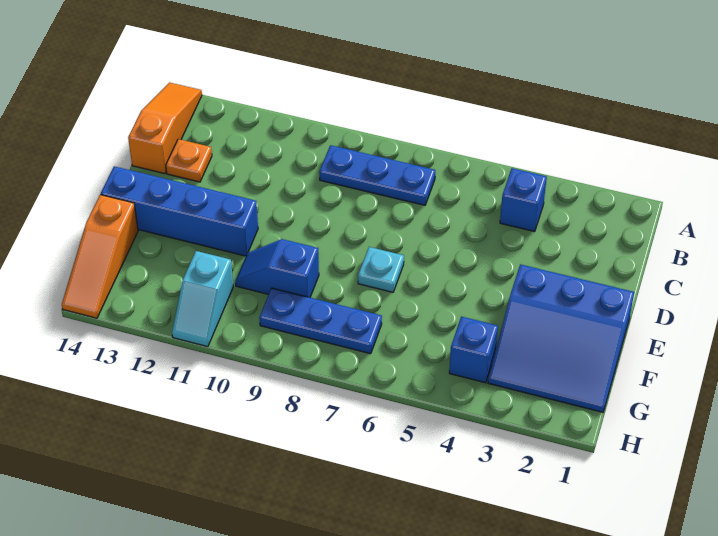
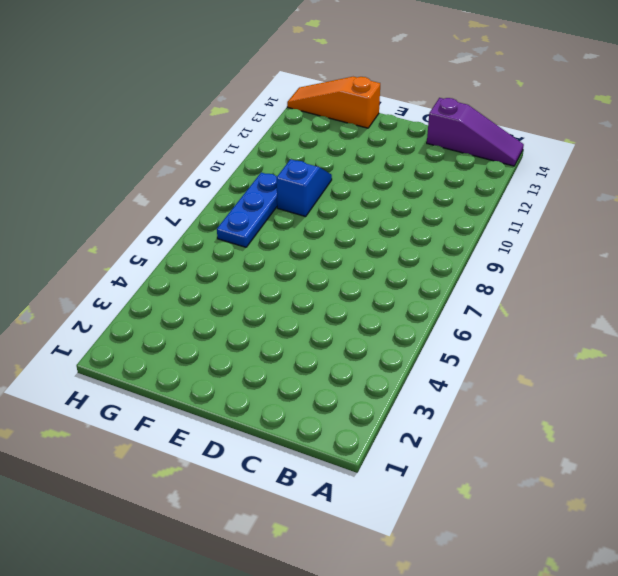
purple slope A14:C14 level 1 top C -> orange slope A14:C14 level 1 top C
none -> blue brick B4 level 1
none -> blue plate B7:B9 level 1
none -> orange plate C13 level 1

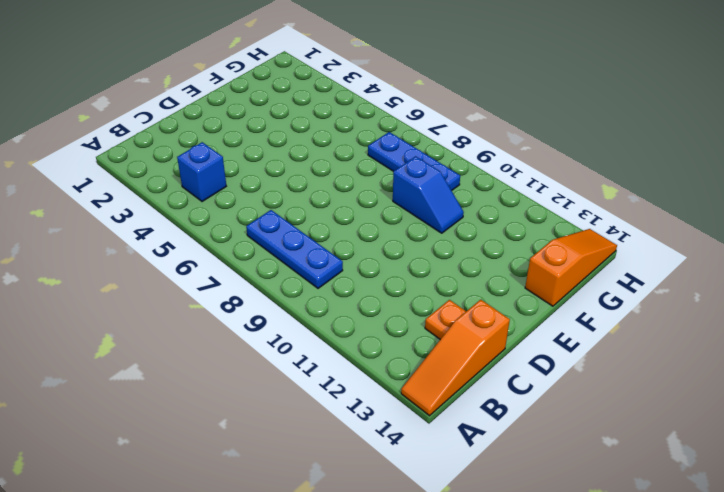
none -> blue slope E1:G3 level 1 top E
none -> cyan plate E7 level 1
none -> blue brick E11:E14 level 1

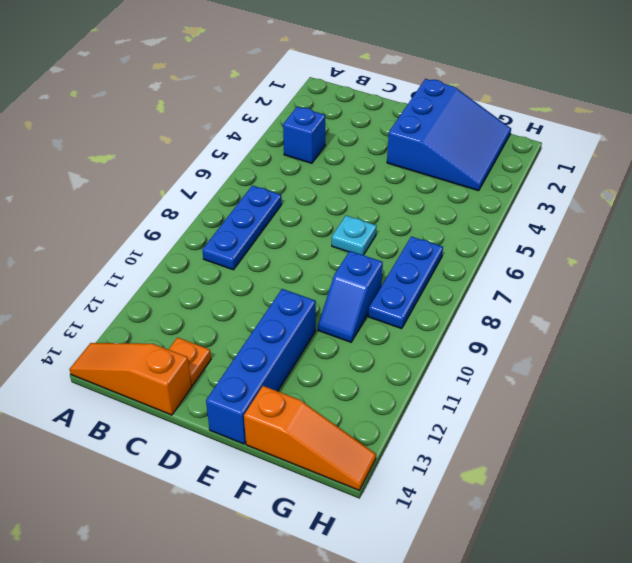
none -> blue brick G4 level 1
none -> cyan slope G11:H11 level 1 top G

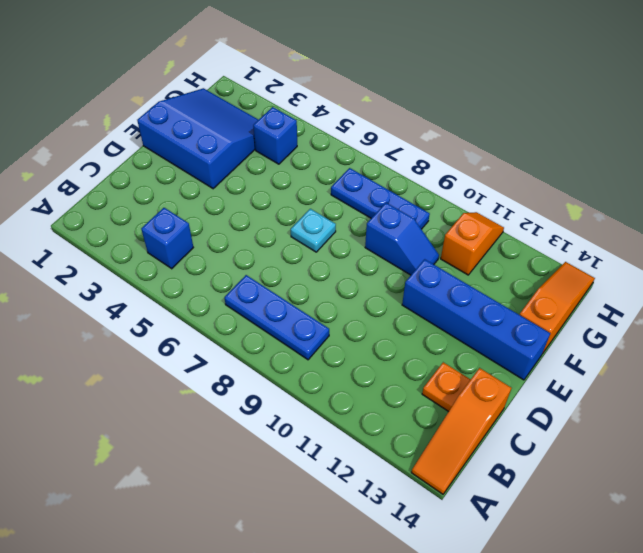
orange slope G11:H11 level 1 top G -> cyan slope G11:H11 level 1 top G

